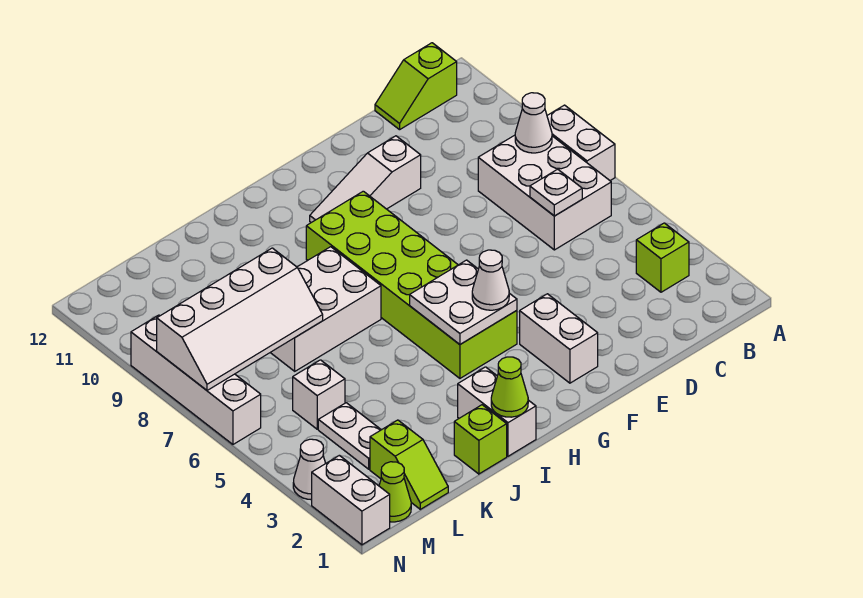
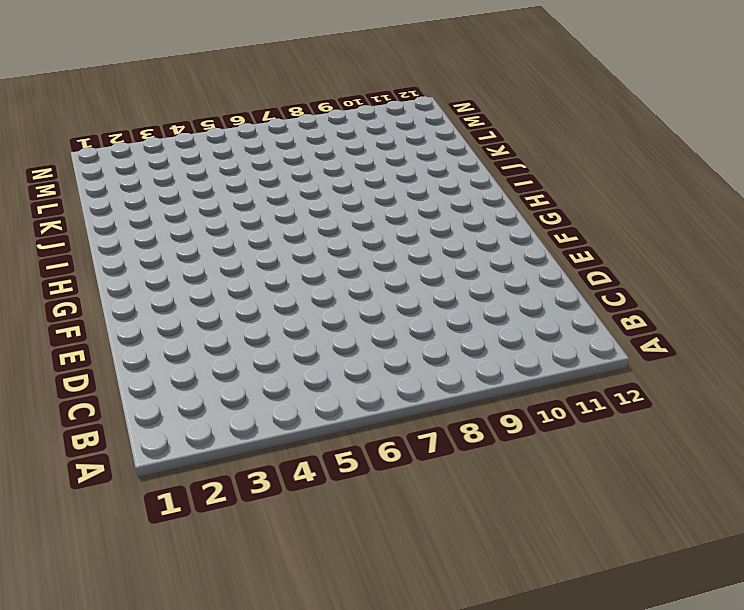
none -> white brick A7:A8 level 1
none -> lime brick B3 level 1
none -> white brick B6:C8 level 1

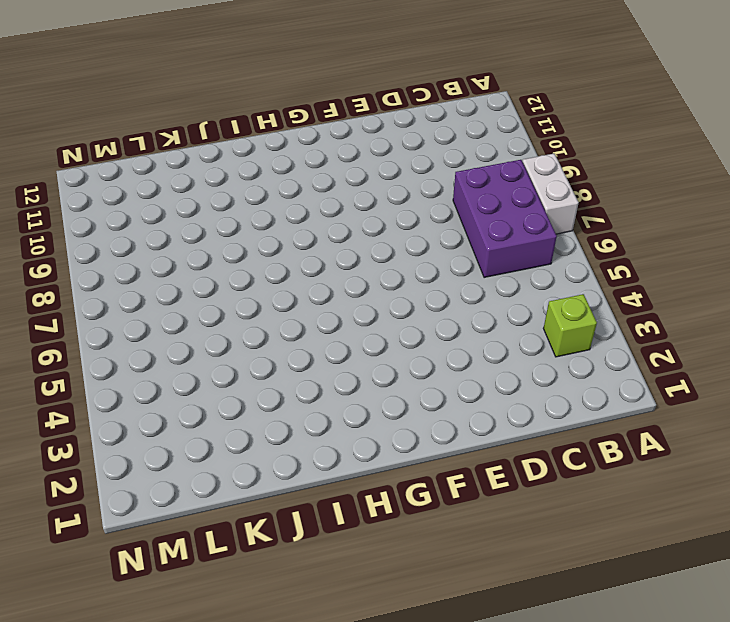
purple brick B6:C8 level 1 -> white brick B6:C8 level 1
none -> lime slope B12:C12 level 1 top B
none -> white slope E10:G10 level 1 top E
none -> white brick F2:F3 level 1

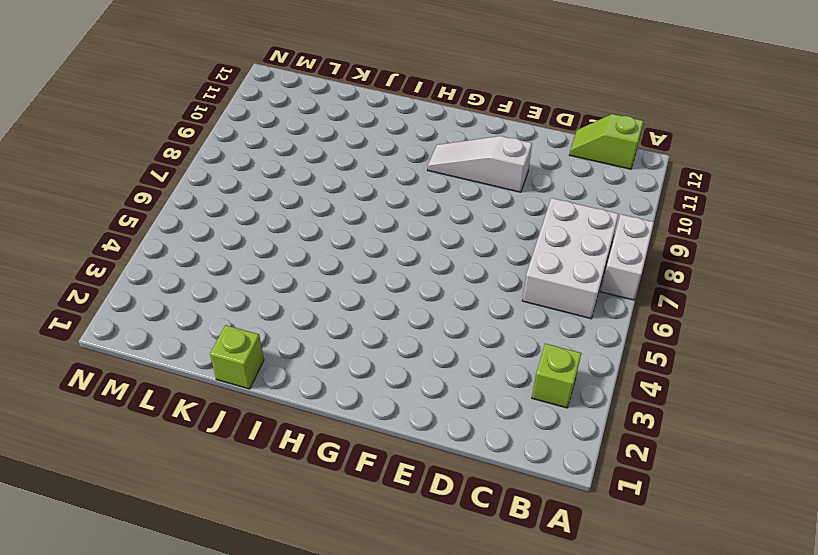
none -> white brick F2:F3 level 1
none -> lime brick G4:H9 level 1
none -> white brick I1:I2 level 1

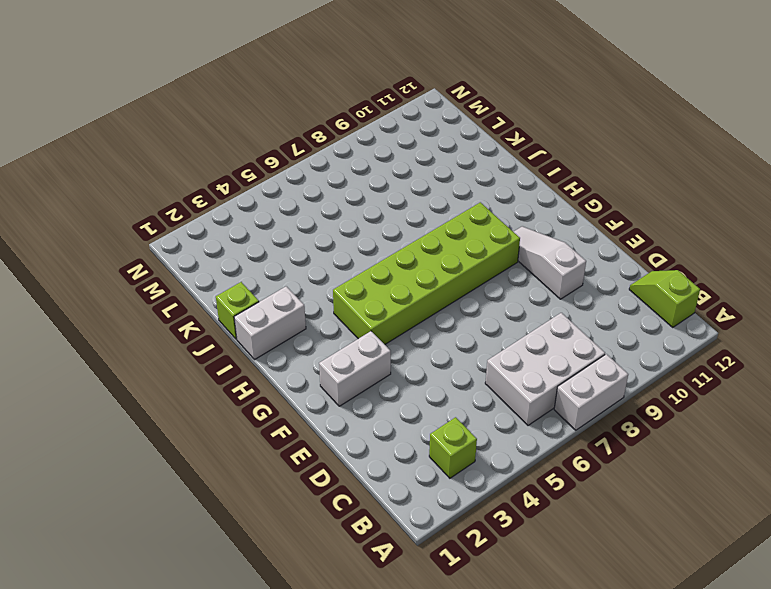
none -> white brick I7:K8 level 1
none -> lime slope L1:L2 level 1 top 2
none -> white plate L3:L4 level 1

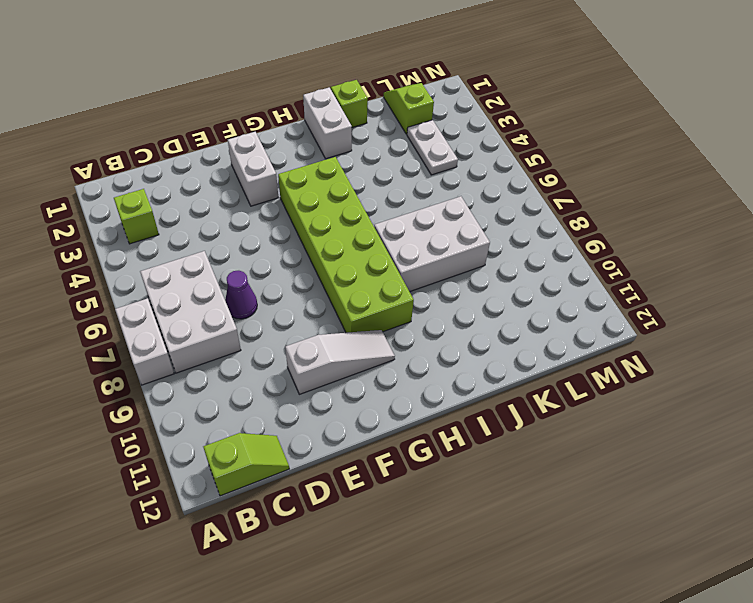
purple cone D7 level 1 -> none
none -> white brick L5 level 1
none -> lime cone M1 level 1
none -> white brick N1:N2 level 1

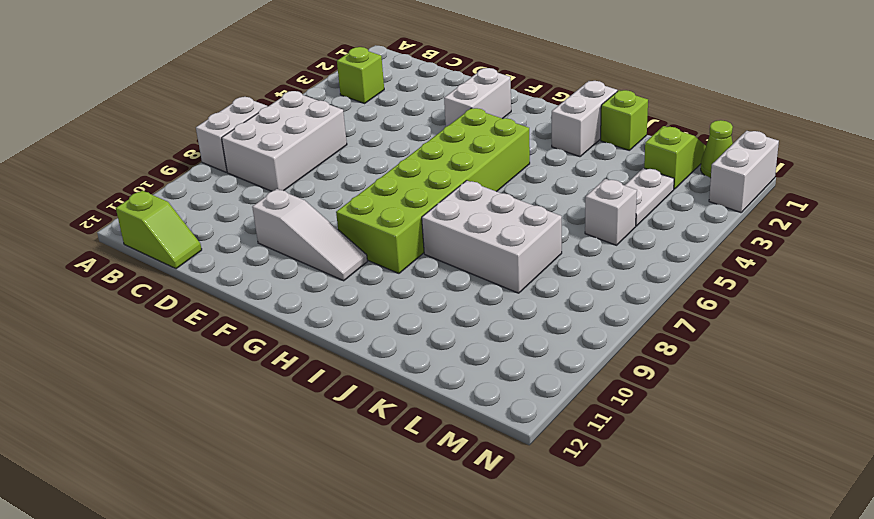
none -> white cone N3 level 1
none -> white brick N6:N9 level 1
none -> white cone B8 level 2

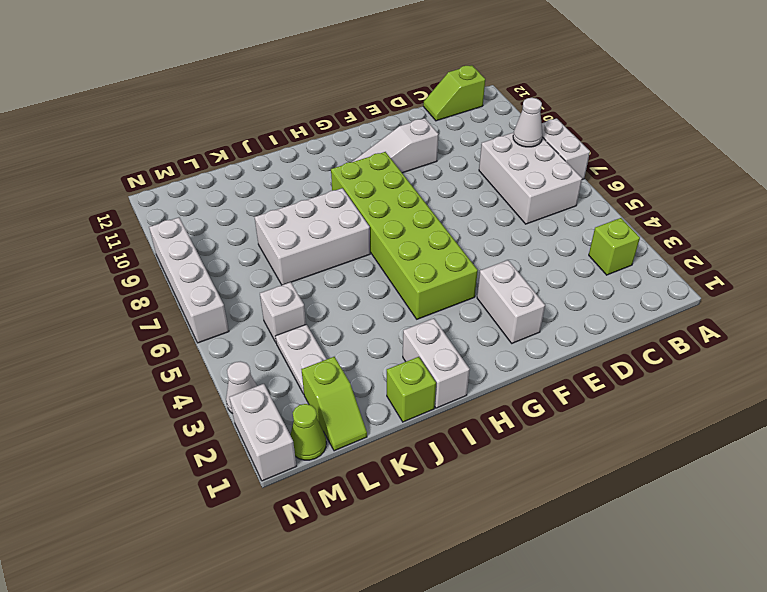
none -> white plate C6 level 2
none -> white plate G4:H5 level 2
none -> lime cone I1 level 2

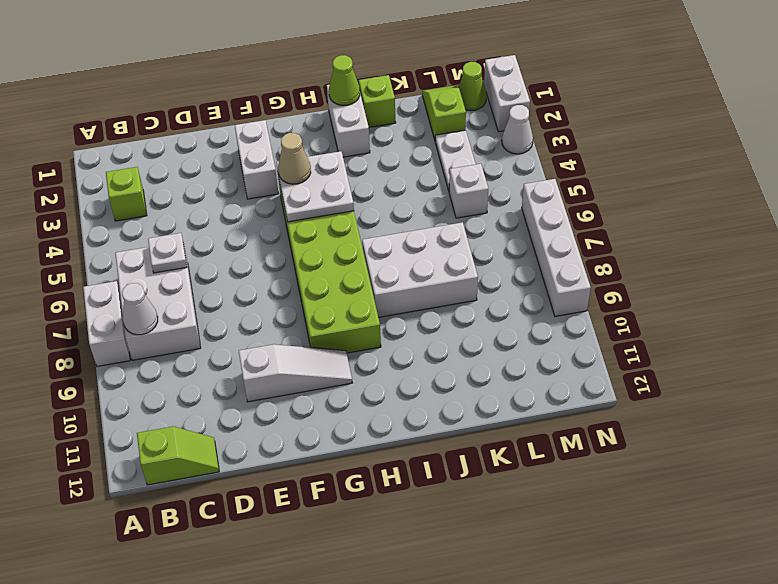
tan cone G4 level 3 -> white cone G4 level 3
none -> white slope K7:N8 level 2 top 8

